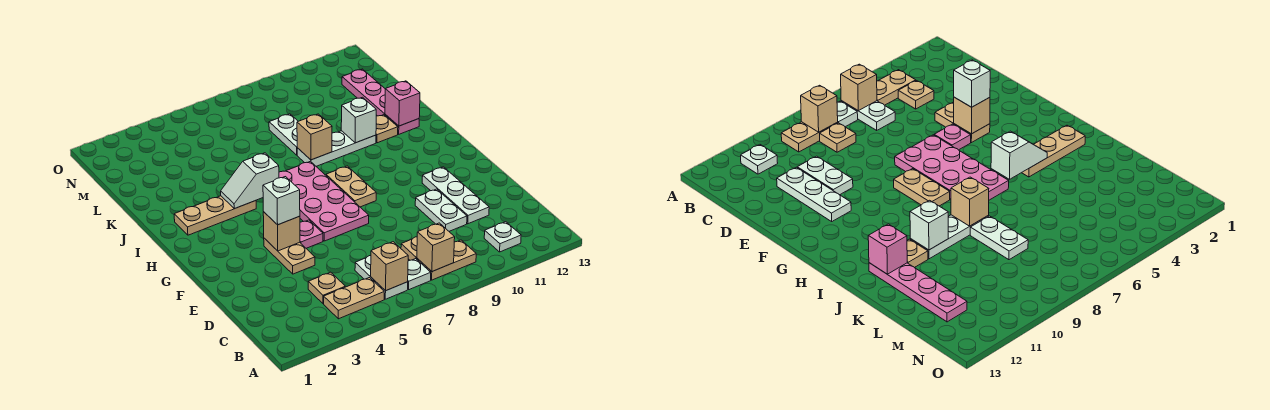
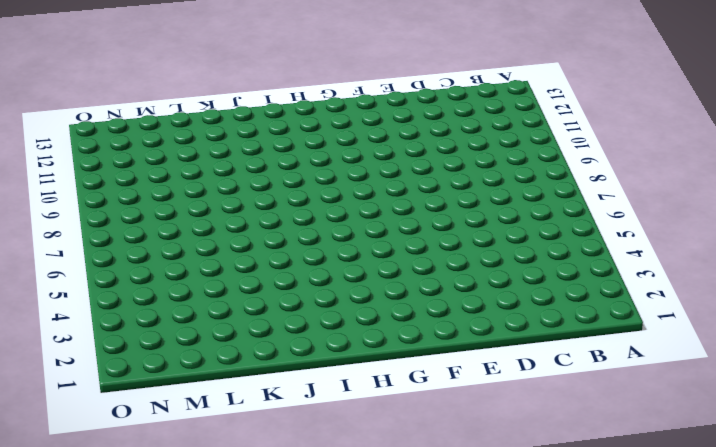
none -> tan plate B4:B5 level 1
none -> white plate B6:C6 level 1
none -> white plate B7 level 1

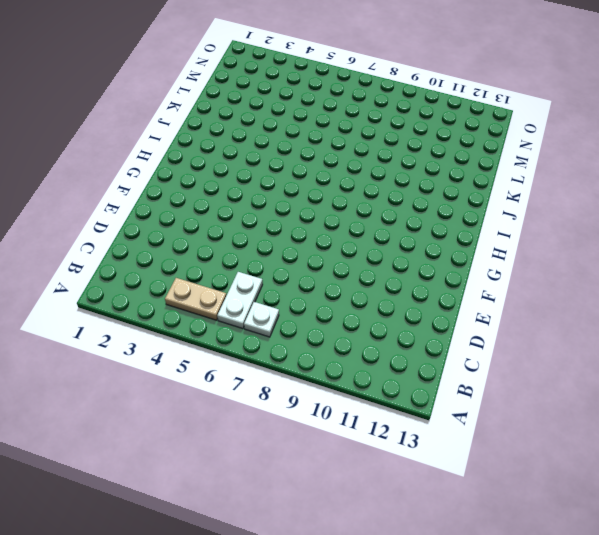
none -> tan plate B8:B9 level 1
none -> white plate B11 level 1
none -> tan plate C4 level 1

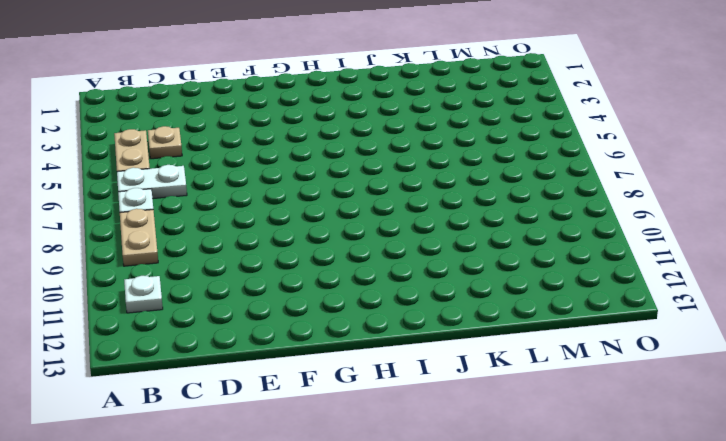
none -> tan plate C8 level 1
none -> white plate D10:E10 level 1
none -> white plate D11:F11 level 1

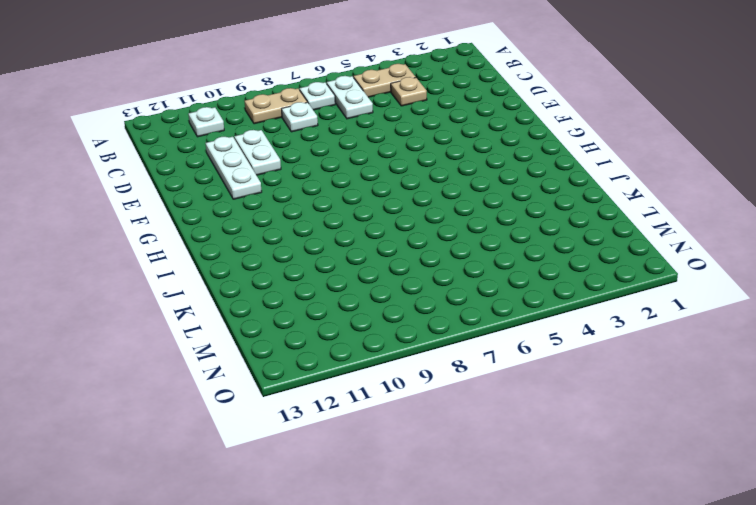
white plate C8 level 1 -> tan plate C8 level 1
none -> tan plate E4:F4 level 1
none -> pink plate F5 level 1
none -> pink plate F6:I7 level 1

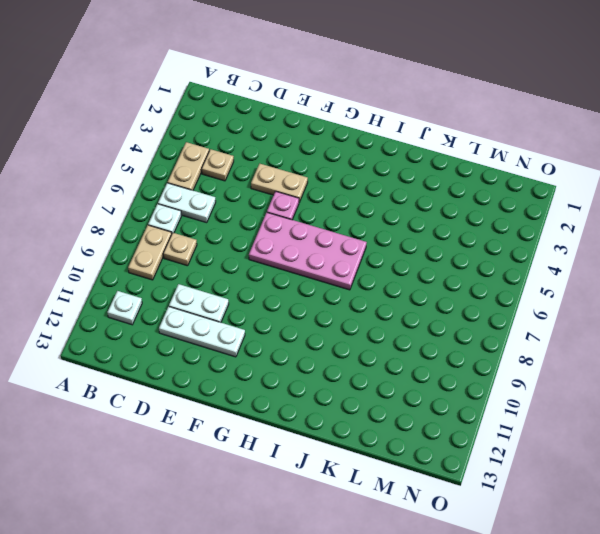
none -> tan plate G8:H8 level 1
none -> tan plate I2:I4 level 1
none -> white plate J8:J10 level 1

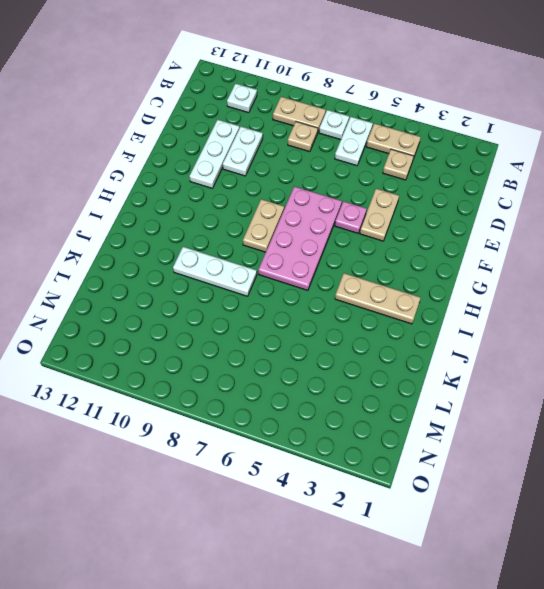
none -> tan plate J11 level 1
none -> pink plate J12:M12 level 1
none -> white plate K8:L8 level 1

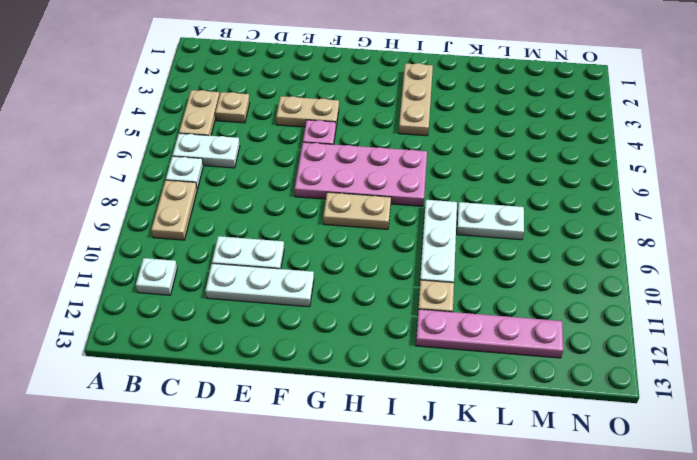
none -> tan plate C8 level 1
none -> tan brick B6 level 2
none -> tan brick B8 level 2

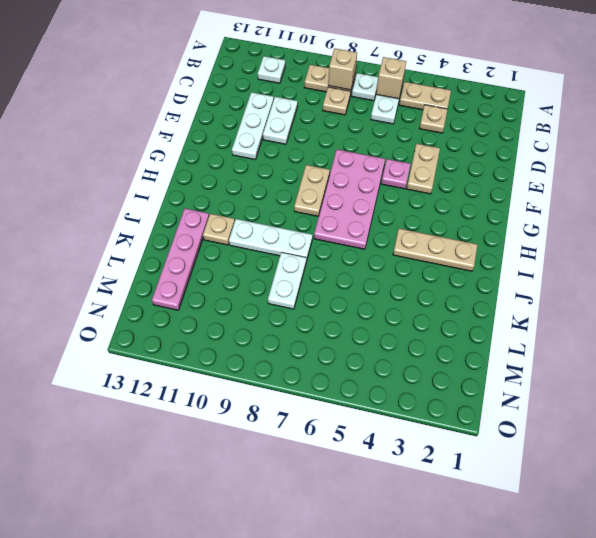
none -> tan brick F4 level 2
none -> white slope I4:I5 level 2 top 5
none -> tan brick J8 level 2

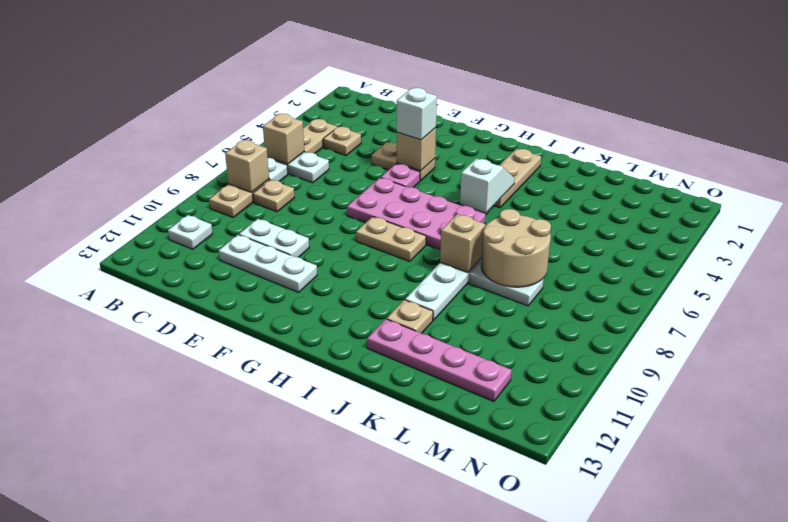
tan round brick K7:L8 level 2 -> none
none -> white brick J10 level 2
none -> pink brick J12 level 2

